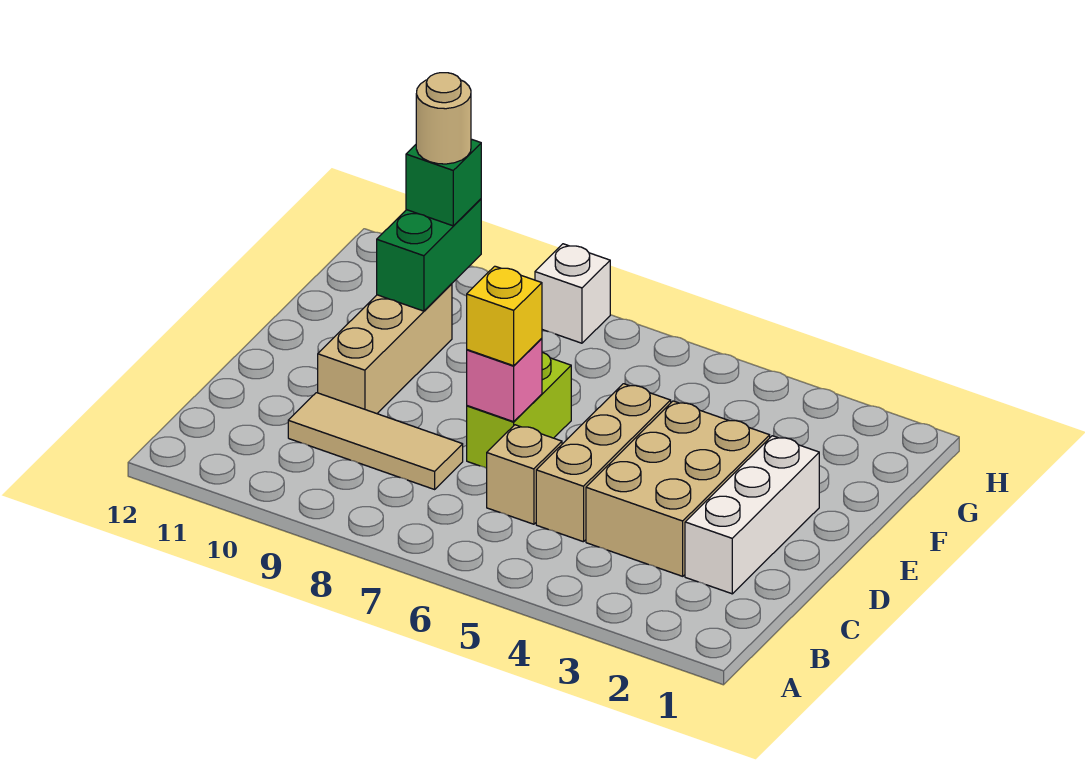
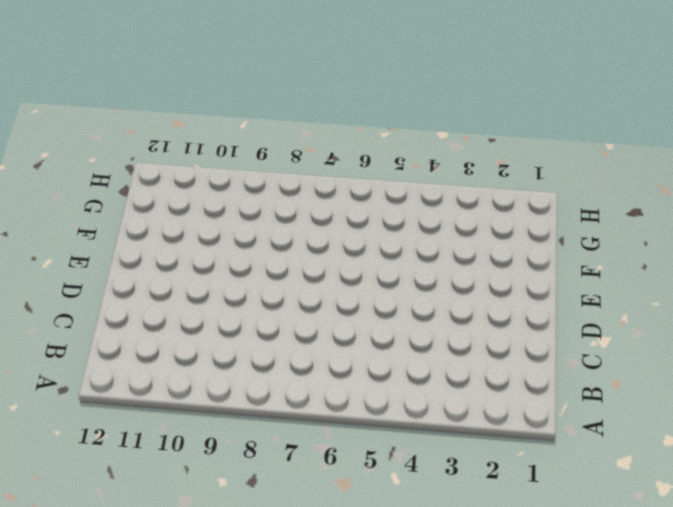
none -> white brick C2:E2 level 1
none -> tan brick C3:E4 level 1
none -> tan brick C5:E5 level 1

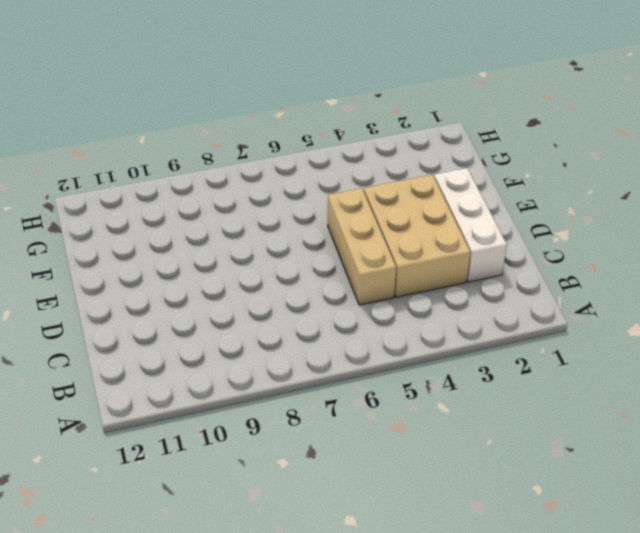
none -> tan brick C6 level 1
none -> tan tile C8:C10 level 1
none -> lime brick D7:E7 level 1

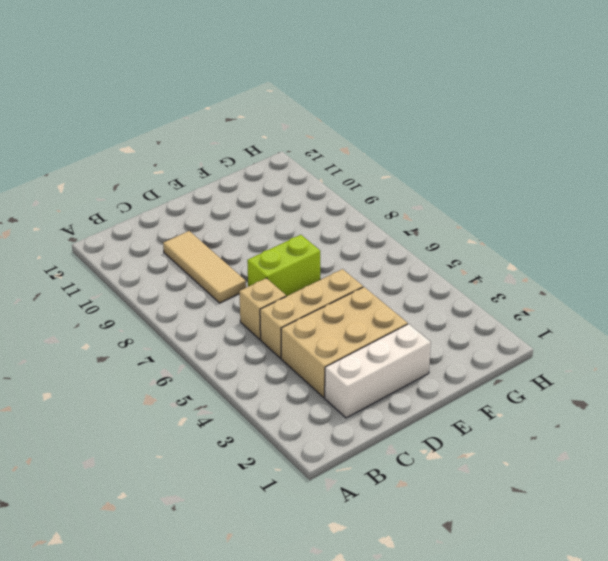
none -> tan brick D10:F10 level 1
none -> white brick H8 level 1
none -> pink brick D7 level 2

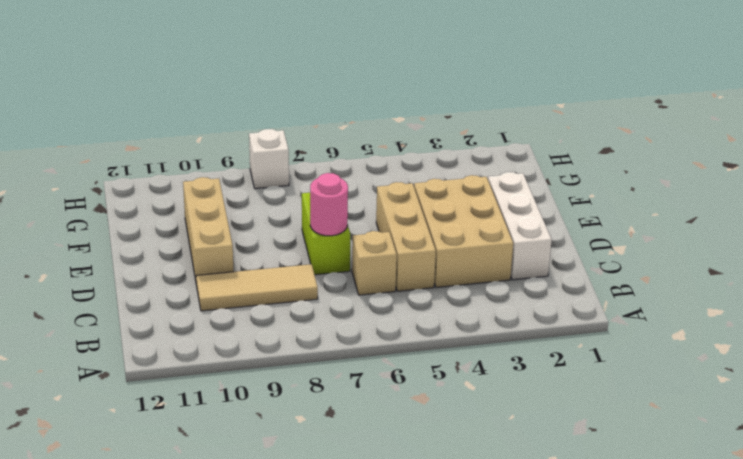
pink round brick D7 level 2 -> pink brick D7 level 2
none -> green brick F10:G10 level 2
none -> yellow brick D7 level 3
none -> green brick G10 level 3

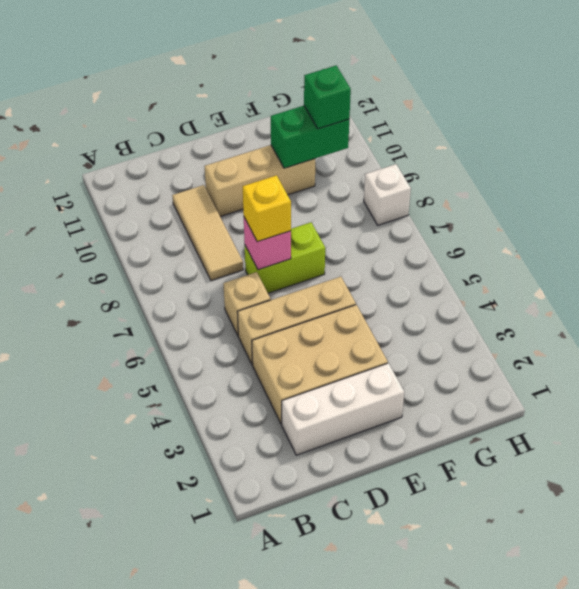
none -> tan round brick G10 level 4

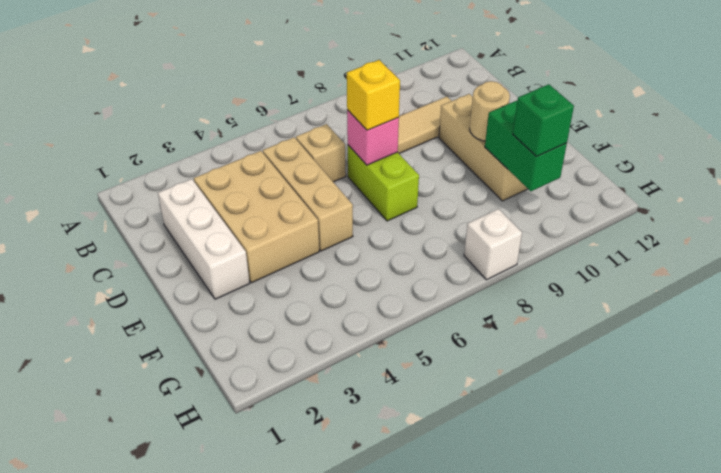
tan round brick E10 level 2 -> tan round brick G10 level 4

